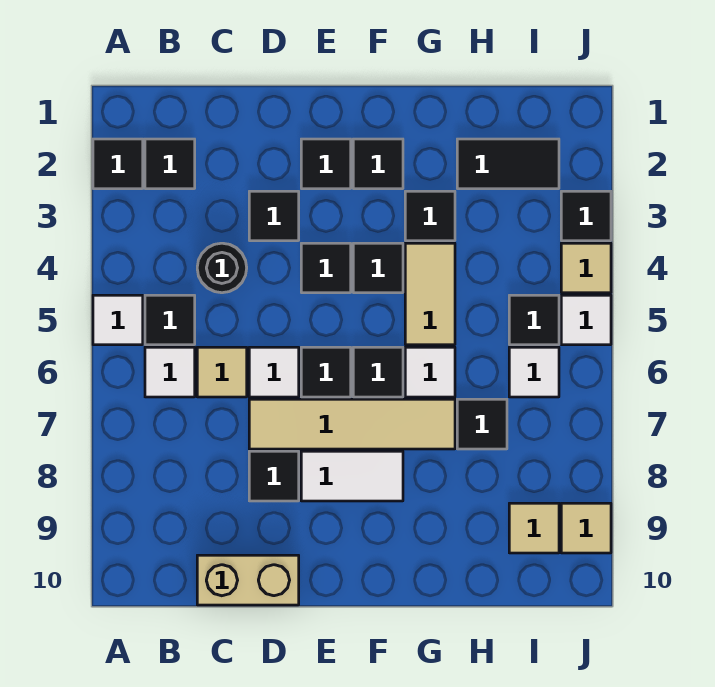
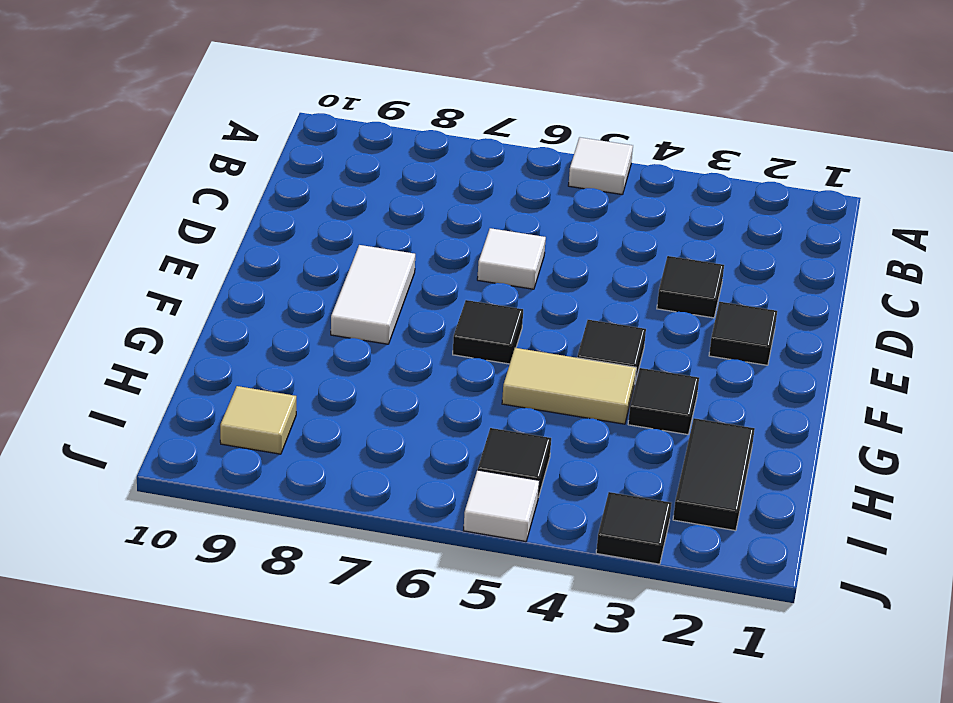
none -> black tile A2 level 1
none -> black tile B2 level 1
none -> black tile B5 level 1
none -> white tile B6 level 1

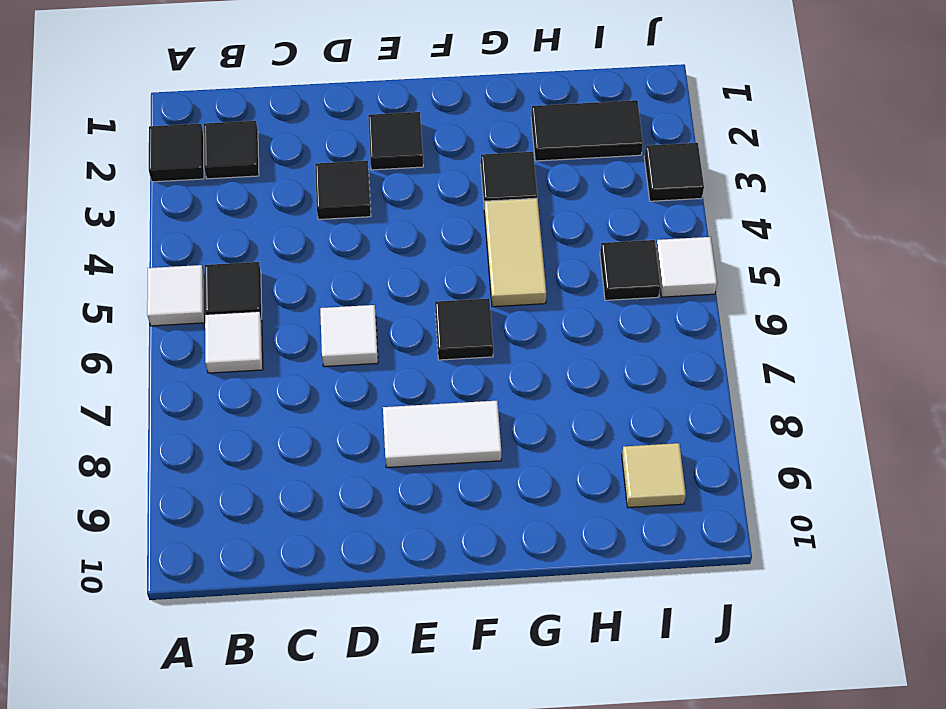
none -> black round brick C4 level 1
none -> tan tile C6 level 1
none -> tan brick C10:D10 level 1
none -> tan tile D7:G7 level 1

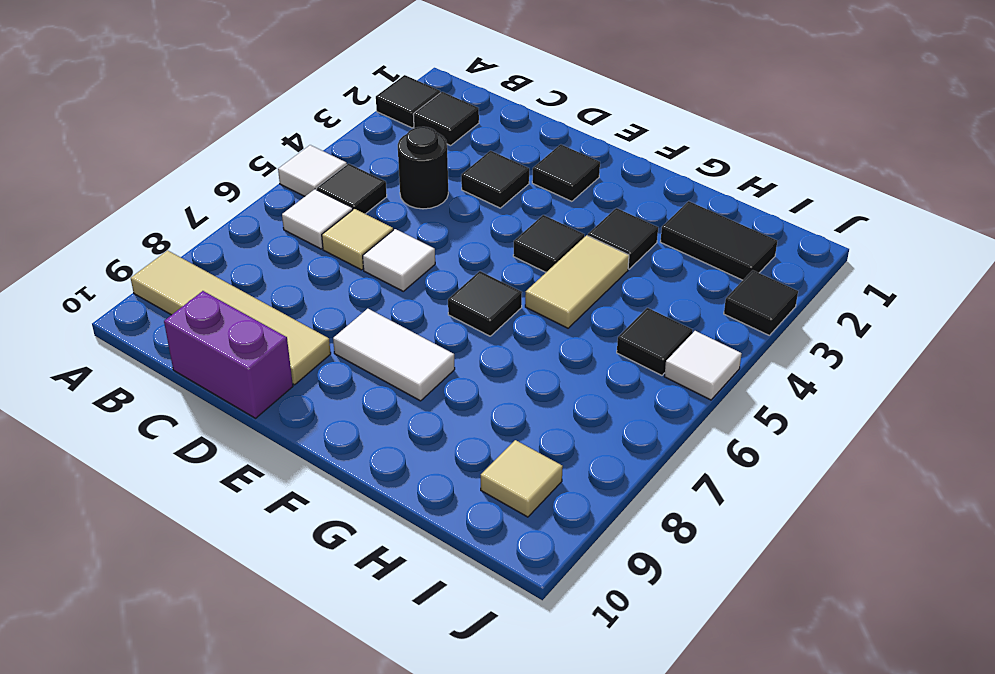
tan tile A9:D9 level 1 -> tan tile D7:G7 level 1
purple brick C10:D10 level 1 -> tan brick C10:D10 level 1
none -> black tile D8 level 1
none -> black tile E4 level 1
none -> black tile E6 level 1
none -> black tile F2 level 1

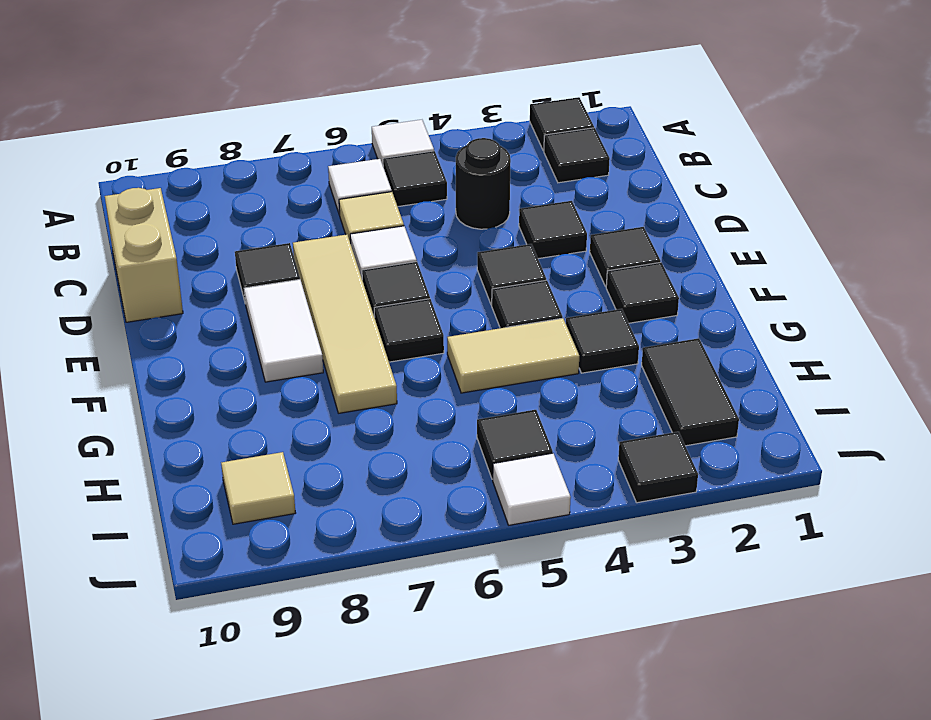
none -> white tile G6 level 1
none -> black tile H7 level 1
none -> white tile I6 level 1
none -> tan tile J4 level 1

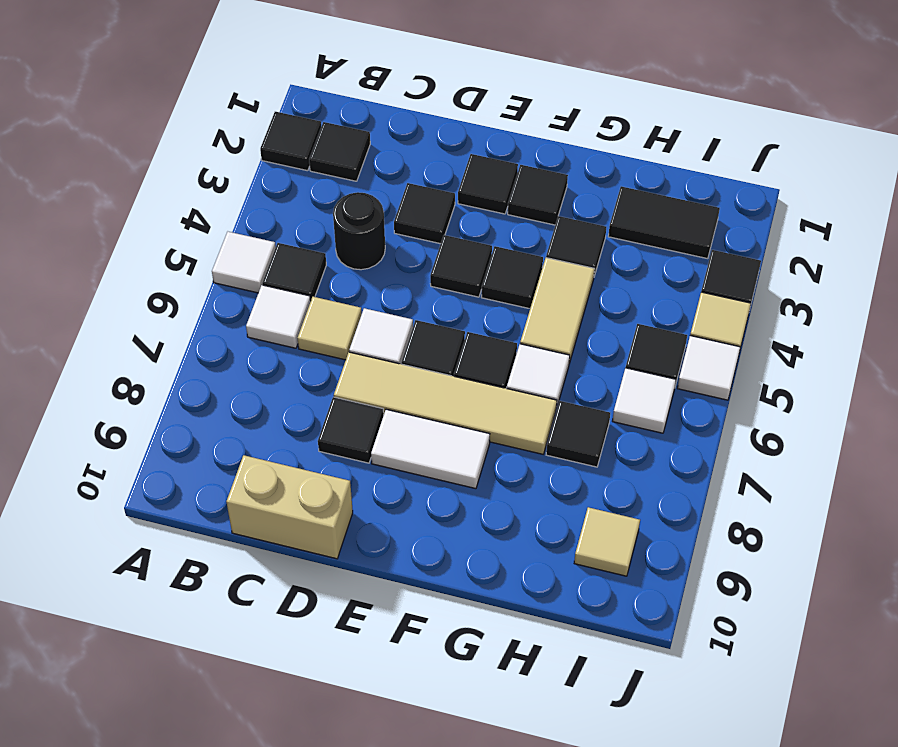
none -> tan tile J9 level 1

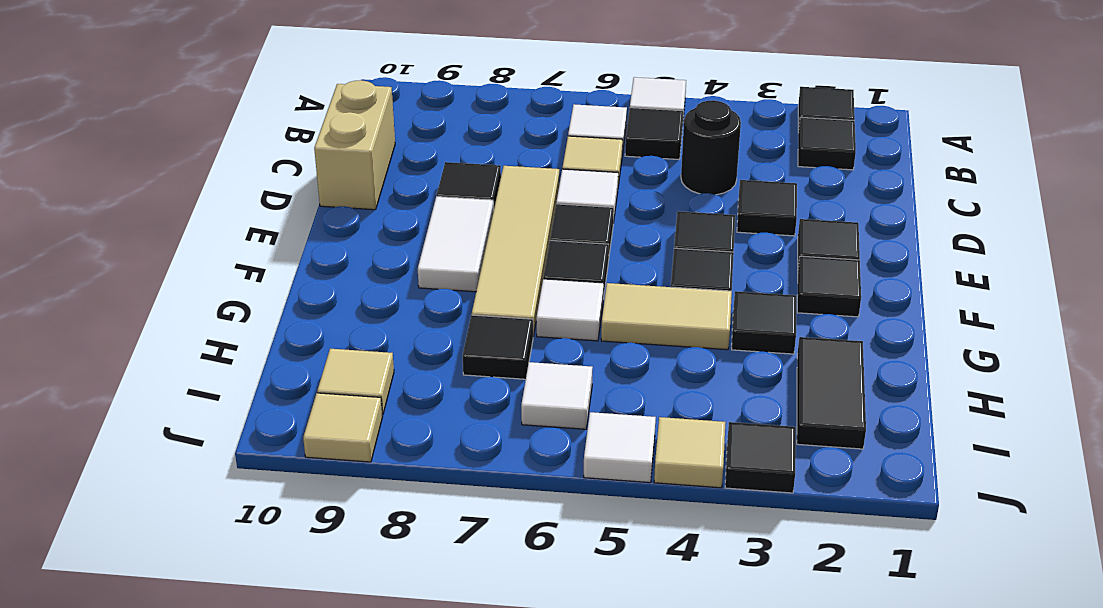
none -> black tile I5 level 1

